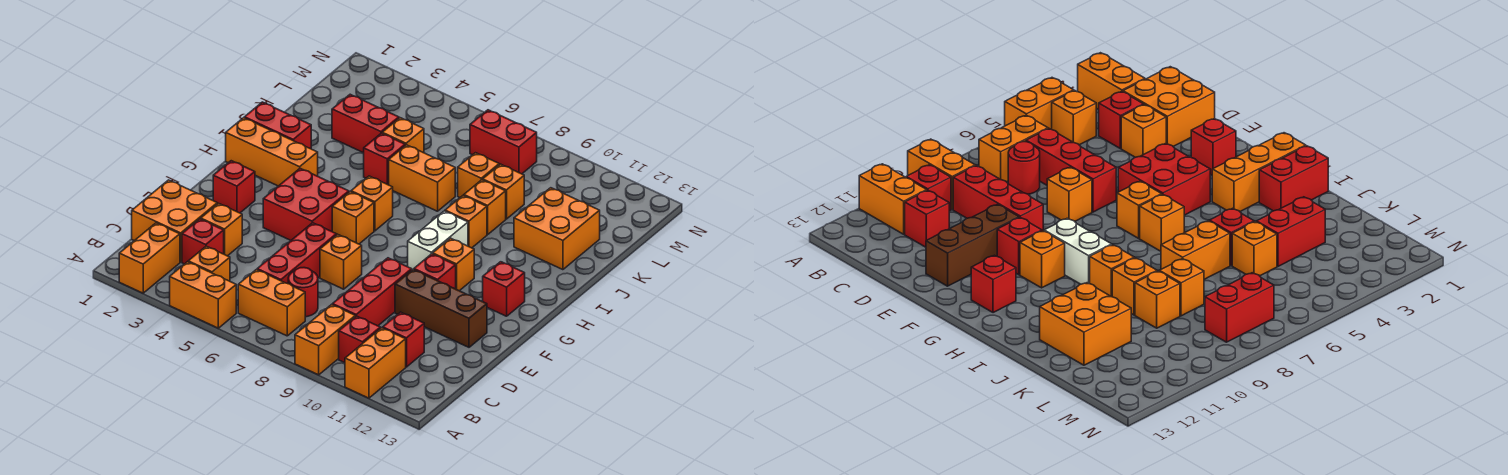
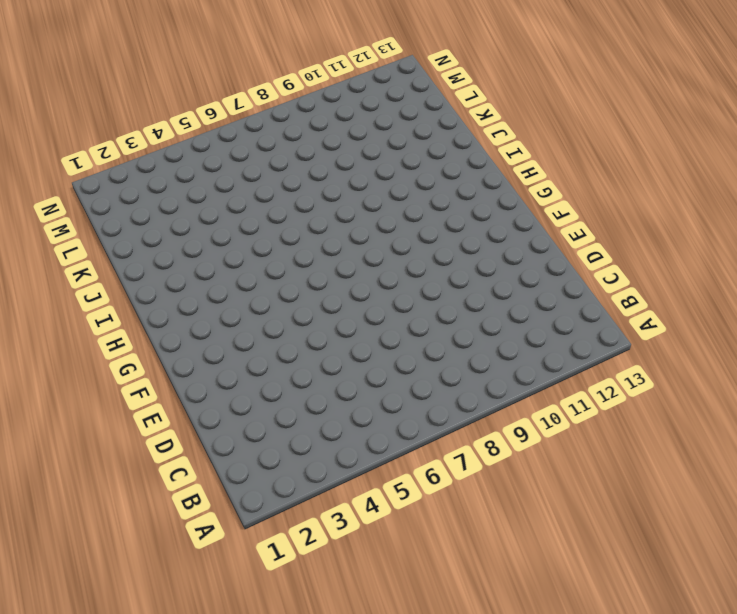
none -> orange brick A2:B2 level 1
none -> orange brick A4:A5 level 1
none -> orange brick A9:B9 level 1
none -> orange brick A11:B11 level 1

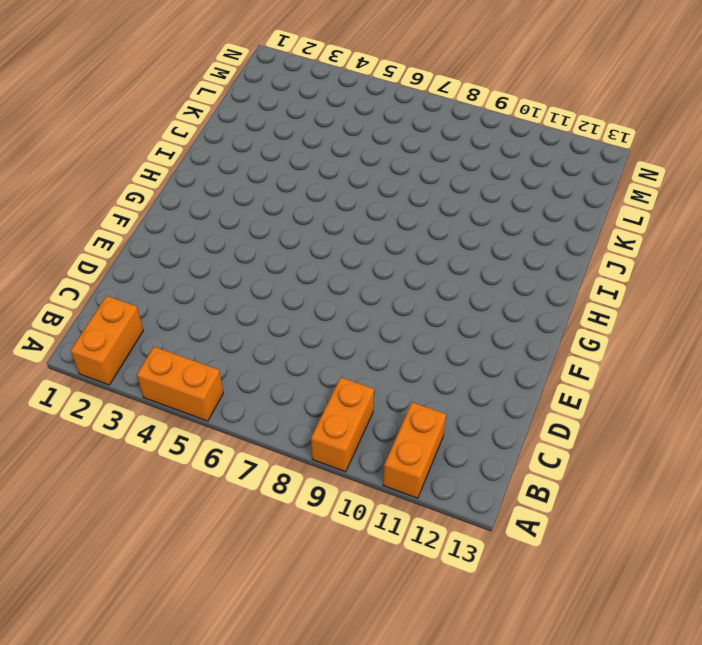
none -> orange brick B4 level 1
none -> orange brick B6:B7 level 1
none -> red brick B10 level 1
none -> orange brick C1:D2 level 1

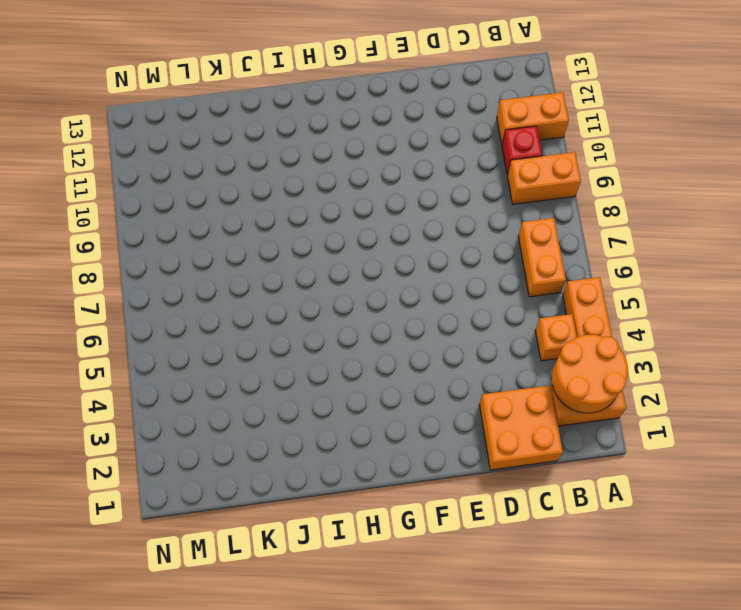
orange round brick A2:B3 level 2 -> none
none -> red brick C3 level 1
none -> red brick C6:E6 level 1
none -> red round brick C7 level 1
none -> red brick C9:E9 level 1

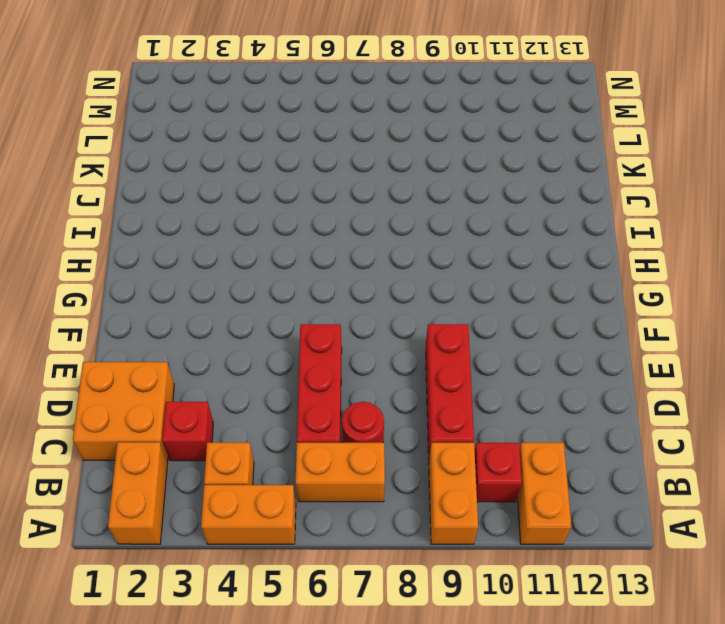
none -> red brick C11 level 1
none -> orange brick D3 level 1
none -> orange brick E7 level 1
none -> brown brick E10:E12 level 1

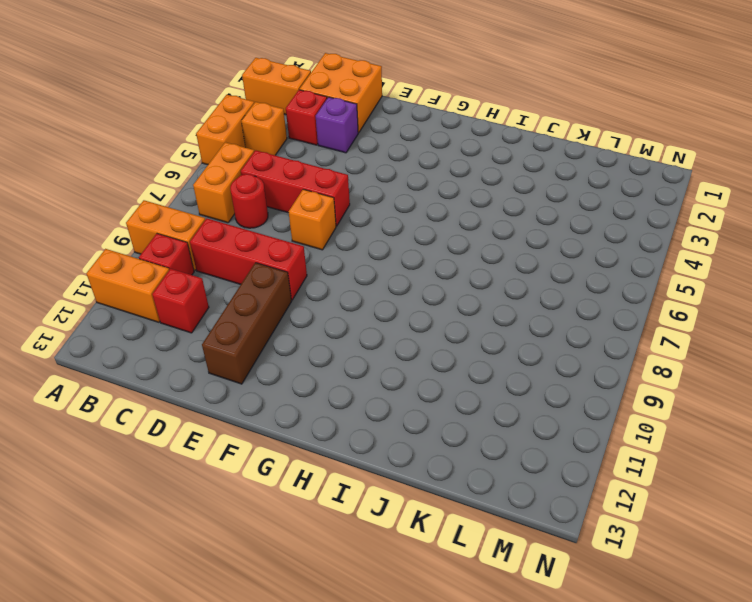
purple brick D3 level 1 -> orange brick D3 level 1
none -> red brick F2 level 1
none -> red brick F4:G5 level 1
none -> red brick F10 level 1
none -> orange brick G6 level 1

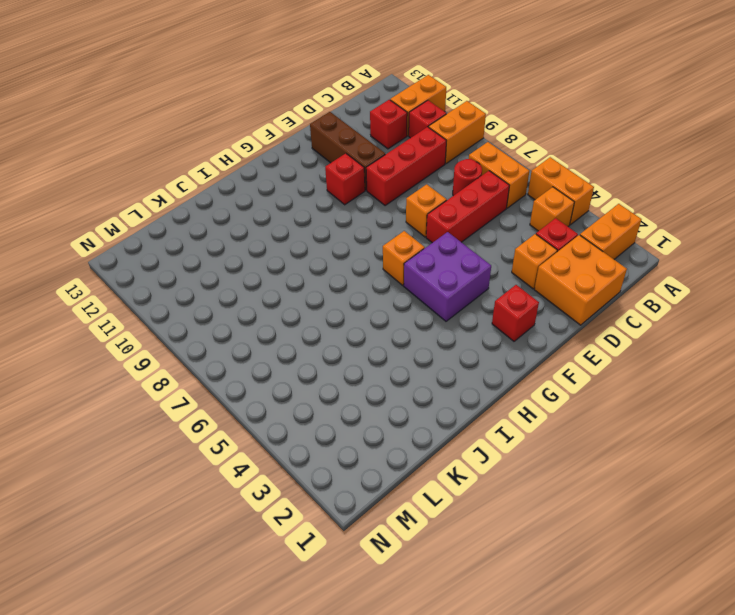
purple brick F4:G5 level 1 -> red brick F4:G5 level 1
none -> white brick G9:H9 level 1
none -> orange brick G10 level 1
none -> red brick G12 level 1
none -> orange brick H1:H3 level 1

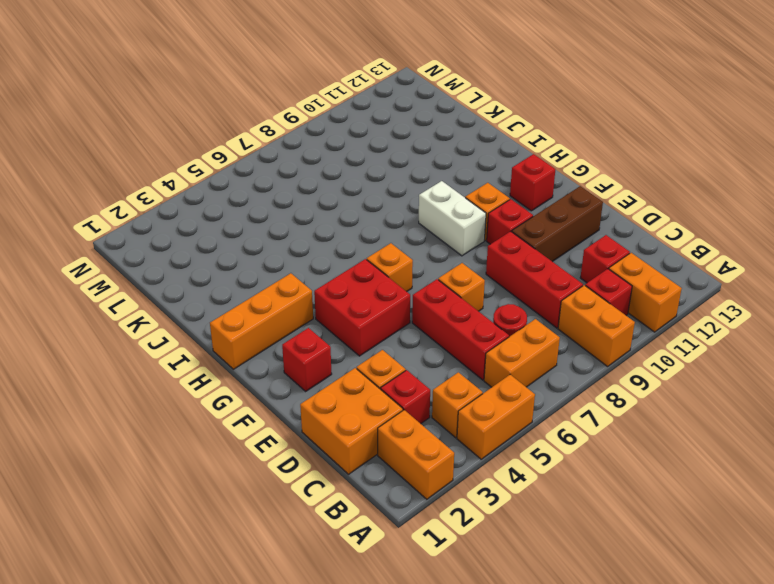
none -> orange brick H6 level 1
none -> red brick I1:I2 level 1
none -> orange brick I9 level 1
none -> red brick J5 level 1

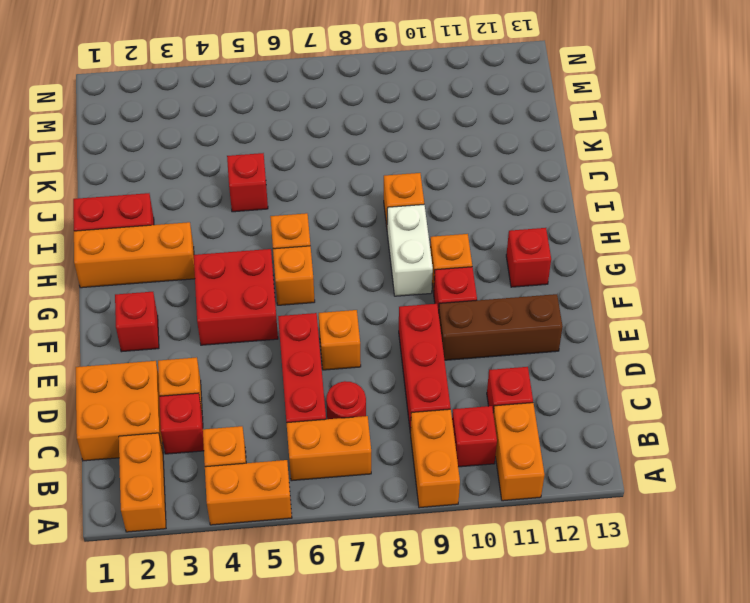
none -> orange brick J6:J7 level 1
none -> orange brick J9 level 1
none -> orange brick J11:K12 level 1
none -> red brick K3:K4 level 1

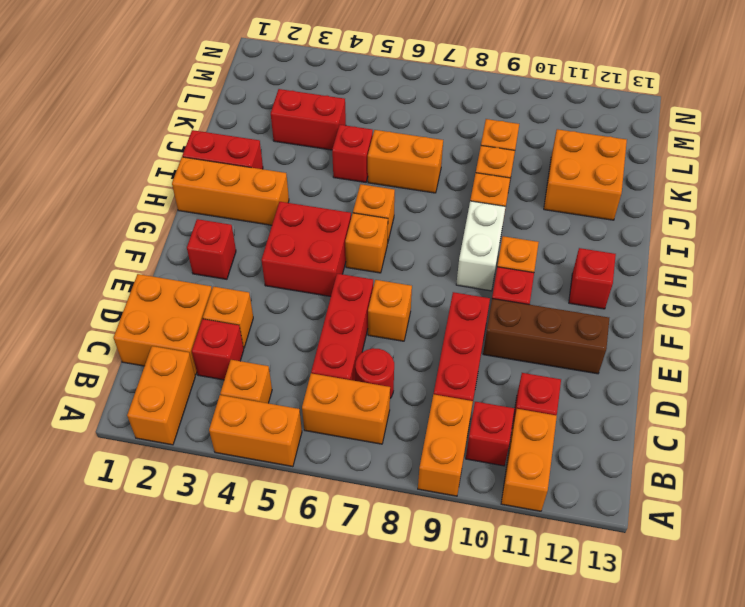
none -> orange brick K5 level 1
none -> orange brick K8 level 1
none -> red brick M7:M8 level 1

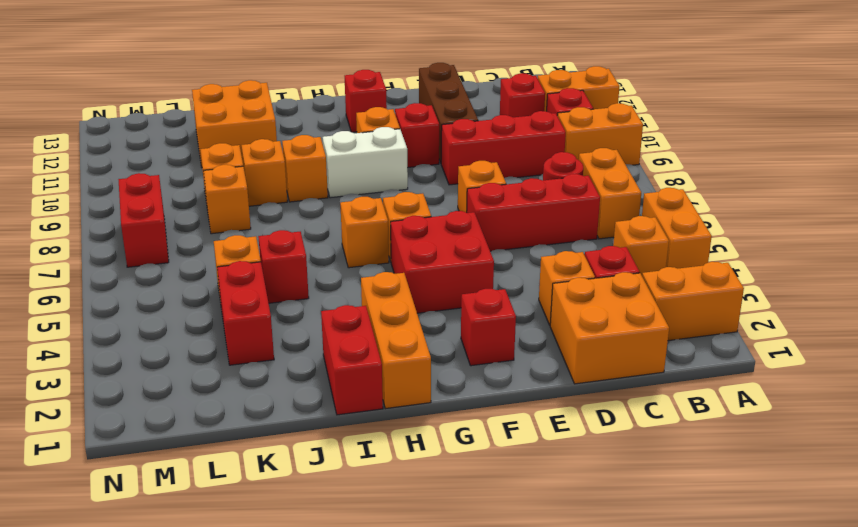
none -> orange brick J6:J7 level 1

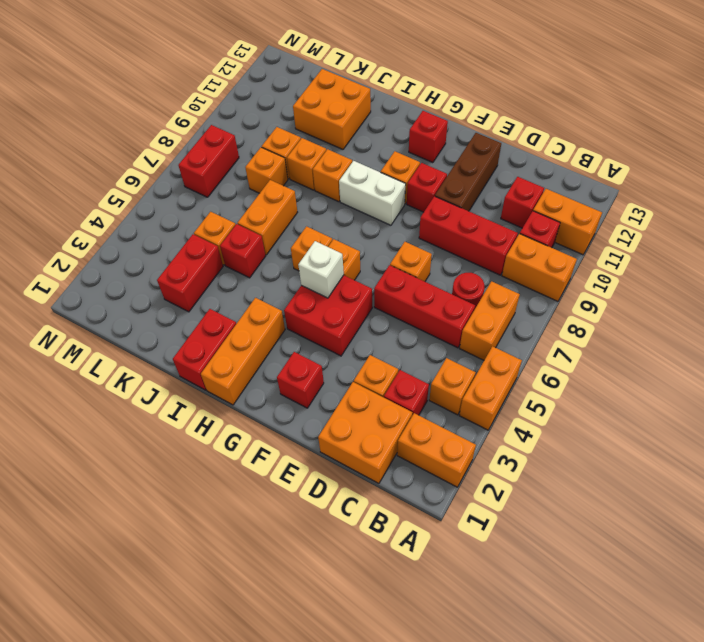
white brick G5 level 2 -> none

